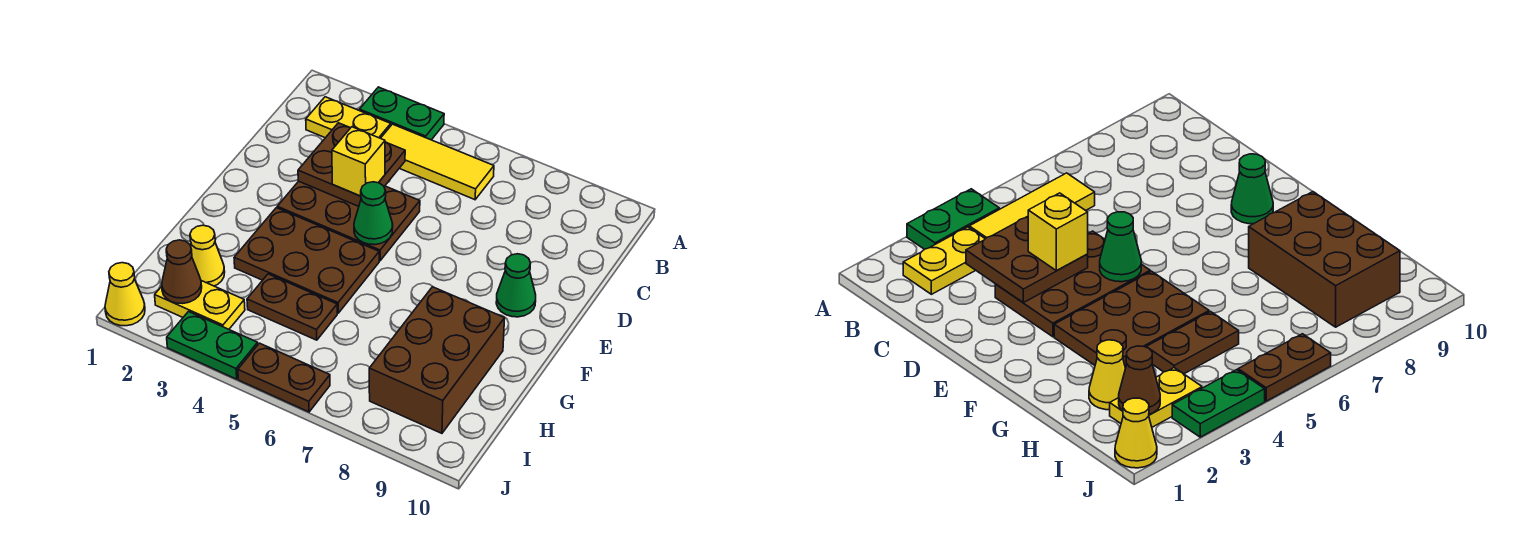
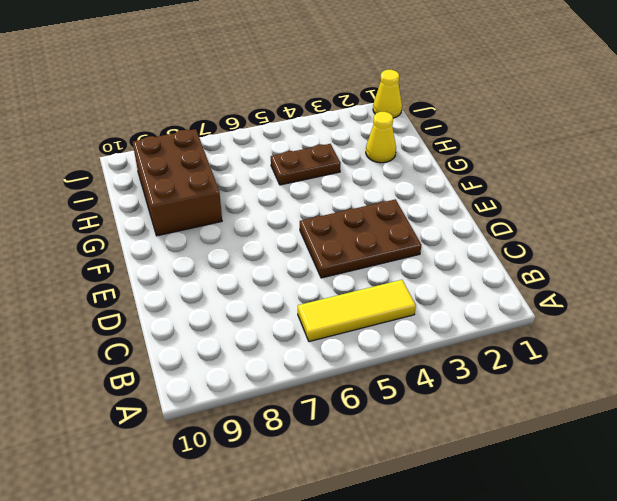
none -> green plate A3:A4 level 1
none -> yellow plate B2:B3 level 1
none -> green cone E9 level 1

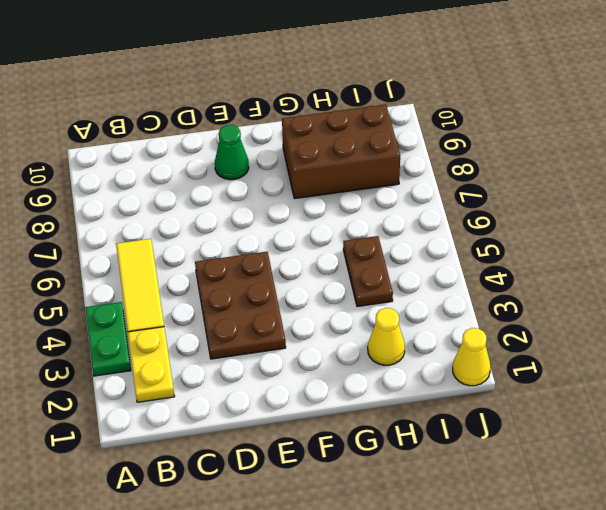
none -> brown plate F3:G5 level 1
none -> yellow plate I2:I3 level 1
none -> green plate J3:J4 level 1

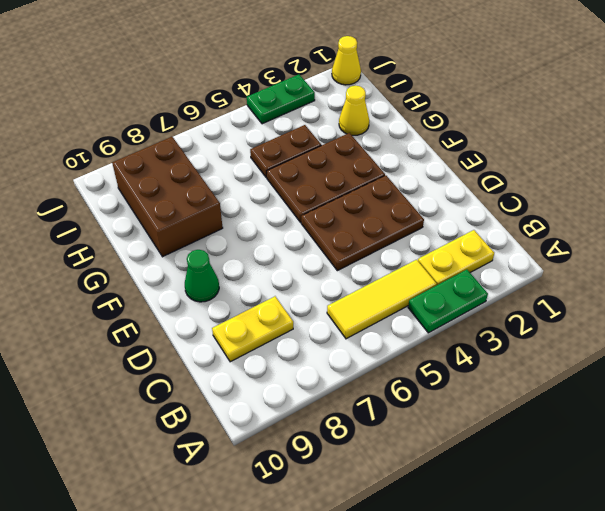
yellow plate C8:C9 level 1 -> yellow plate I2:I3 level 1
none -> brown plate J5:J6 level 1
none -> brown plate C3:D4 level 2
none -> green cone E5 level 2

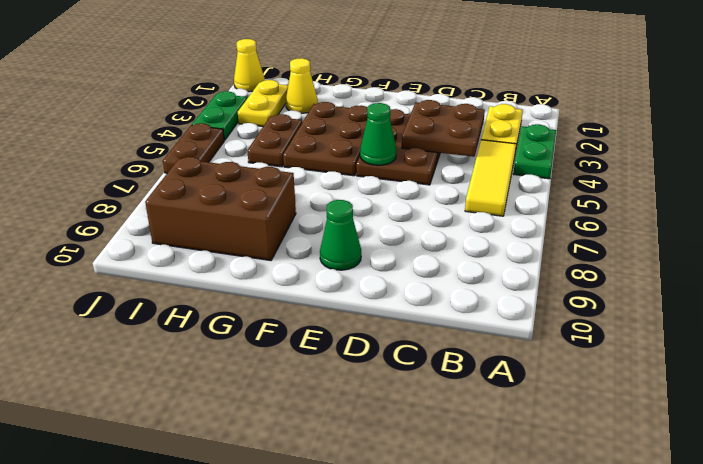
none -> brown cone I2 level 2
none -> yellow brick D4 level 3

